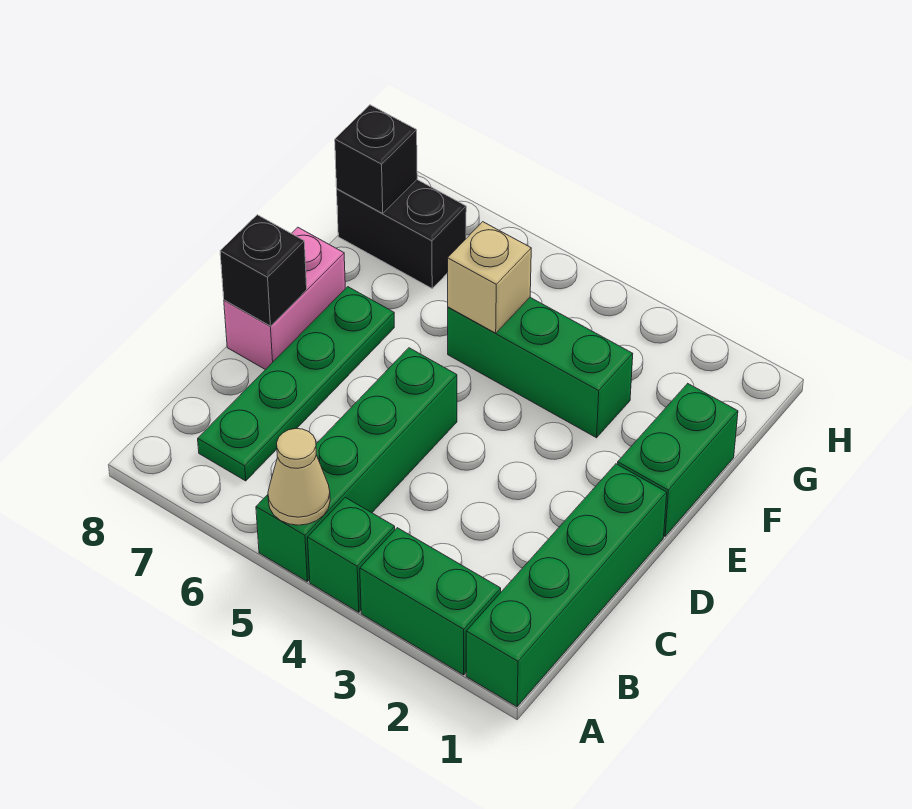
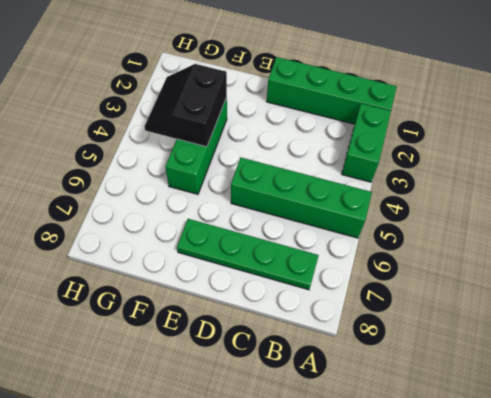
black slope F3:G4 level 2 top F -> none
none -> green brick A4 level 1
none -> pink brick D8:E8 level 1
none -> green brick E1:F1 level 1

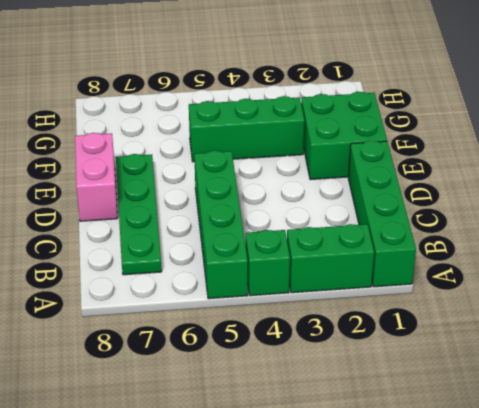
green brick E1:F2 level 1 -> green brick E1:F1 level 1
none -> black brick G7:G8 level 1
none -> tan cone A5 level 2
none -> black brick D8 level 2

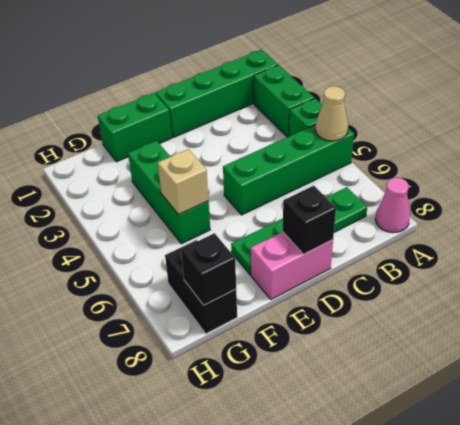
pink cone A8 level 1 -> none

